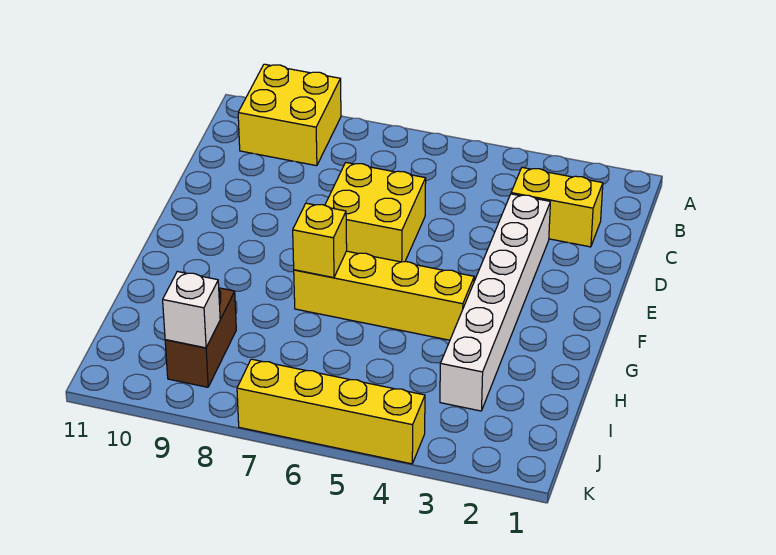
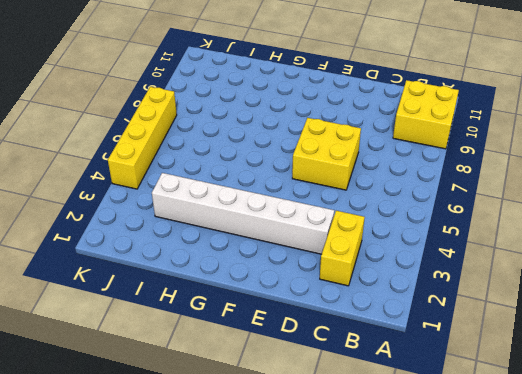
none -> yellow brick G4:G7 level 1
none -> brown brick I9:J9 level 1

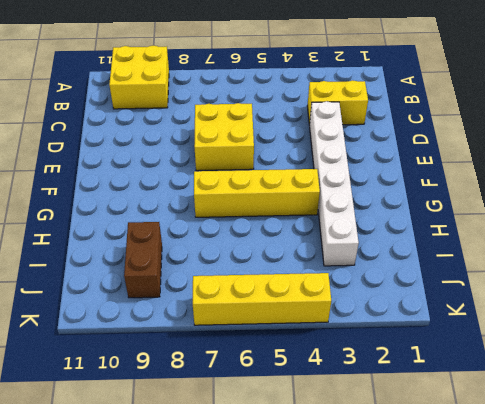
none -> yellow brick G7 level 2
none -> white brick J9 level 2

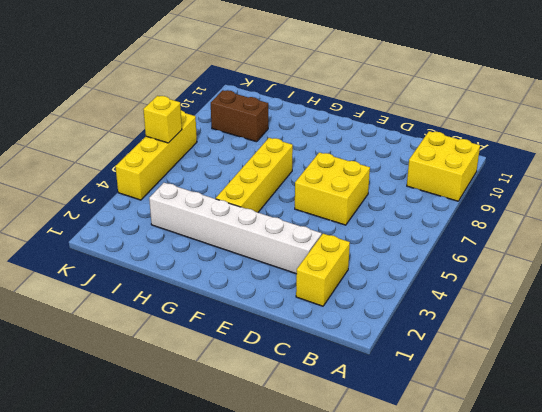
yellow brick K6 level 2 -> yellow brick G7 level 2
none -> white brick J9 level 2

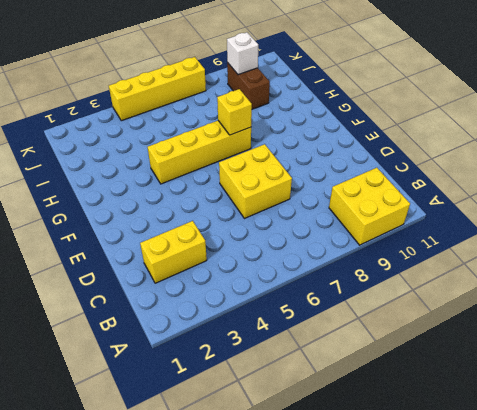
none -> white brick D3:I3 level 1

